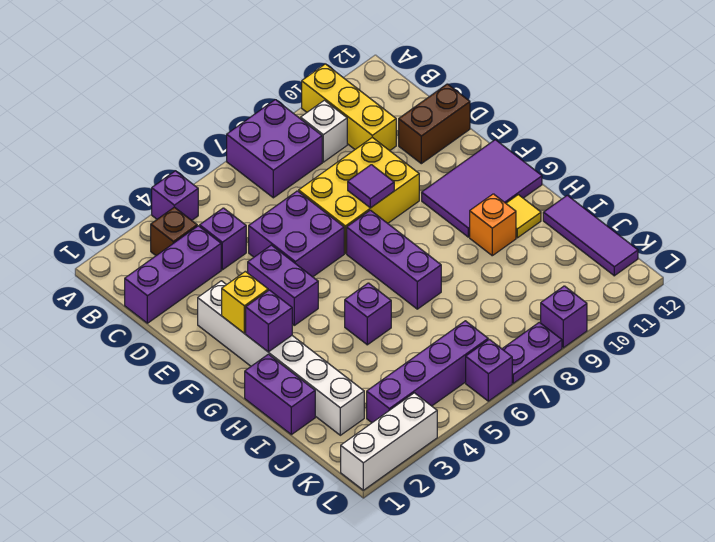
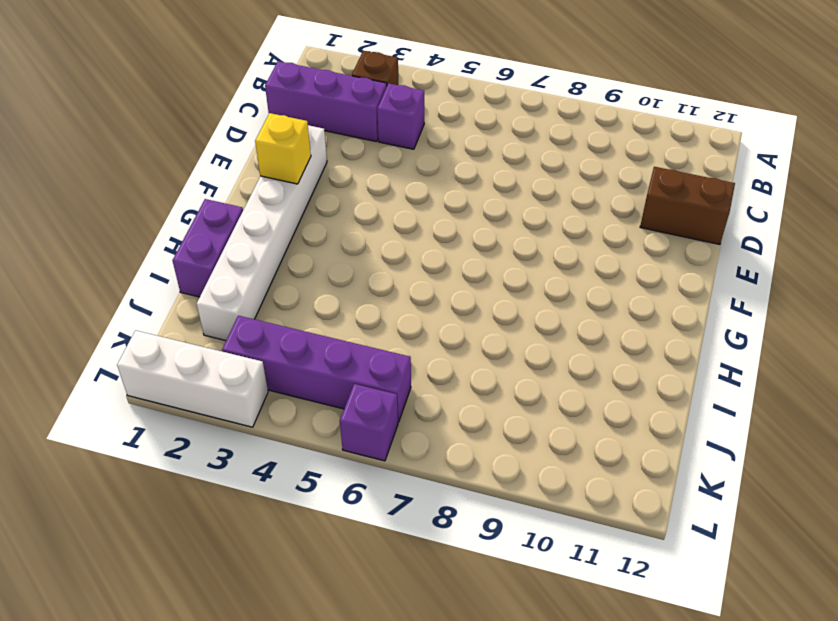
none -> purple brick A4 level 1
none -> purple brick A7:B8 level 1
none -> yellow brick A10:C10 level 1

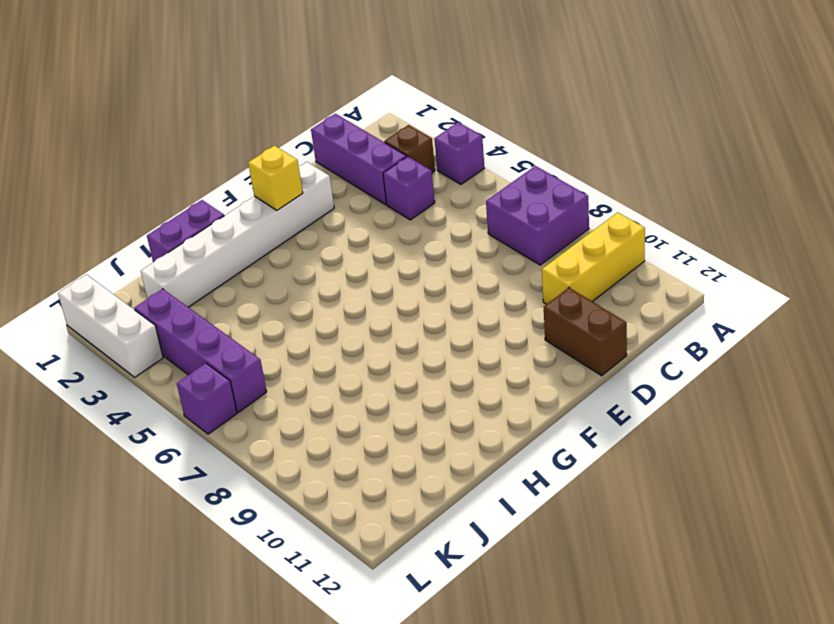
none -> white brick B9 level 1
none -> purple brick D5:E6 level 1
none -> yellow brick D7:E9 level 1

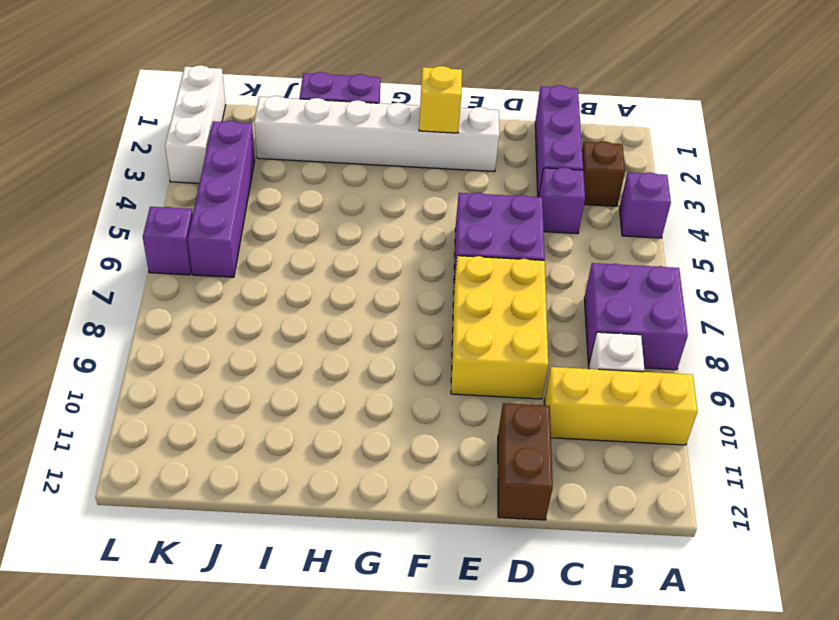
none -> purple brick E4:F4 level 1
none -> purple brick F7:H7 level 1
none -> purple tile F10:G12 level 1

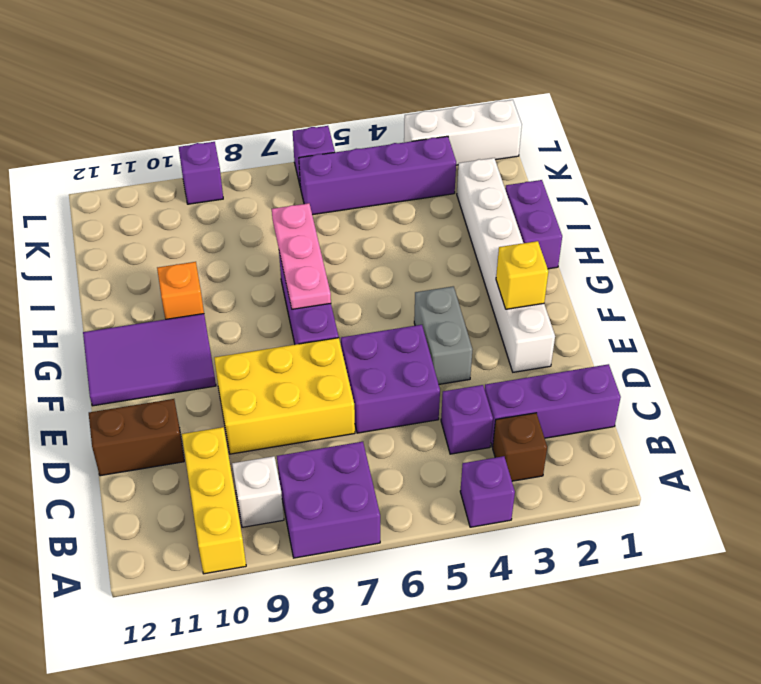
grey brick E4:F4 level 1 -> purple brick E4:F4 level 1
pink plate G7:I7 level 2 -> none
none -> purple brick H5 level 1
none -> yellow tile H11 level 1
none -> purple tile I12:K12 level 1

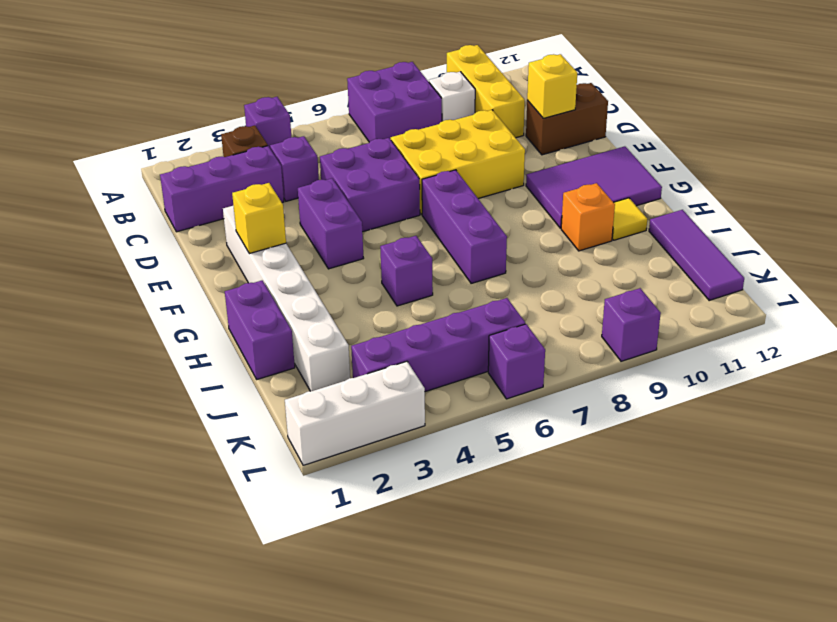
yellow brick D11 level 2 -> none
none -> purple plate L7:L8 level 1
none -> purple tile E8 level 2
none -> purple brick G2 level 2

